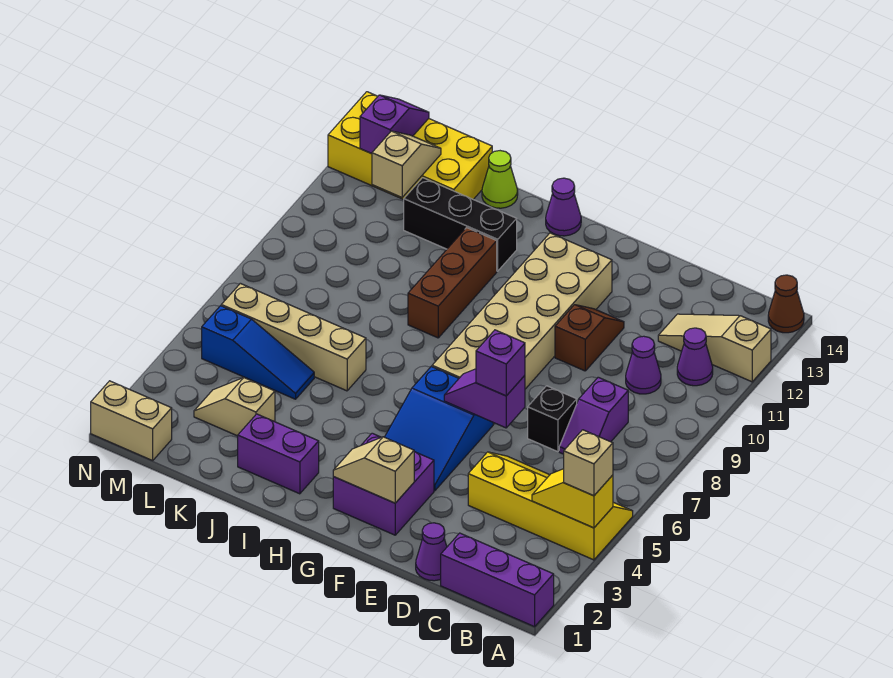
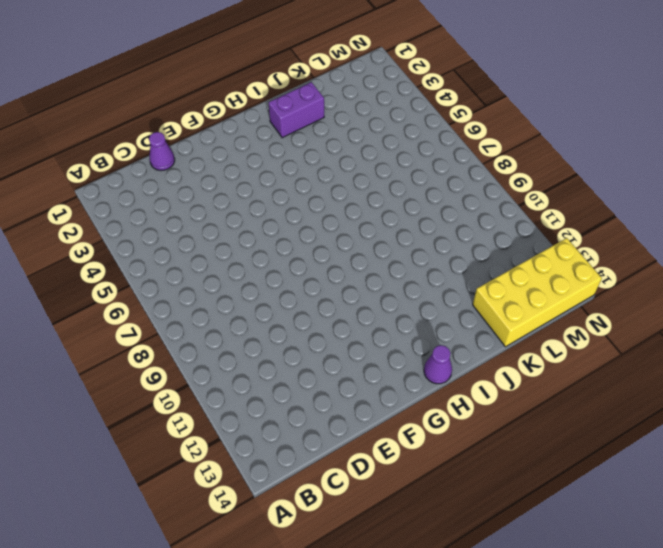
none -> purple brick A1:C1 level 1
none -> yellow slope A4:D5 level 1 top 4
none -> tan slope A12:C12 level 1 top A
none -> brown cone A14 level 1

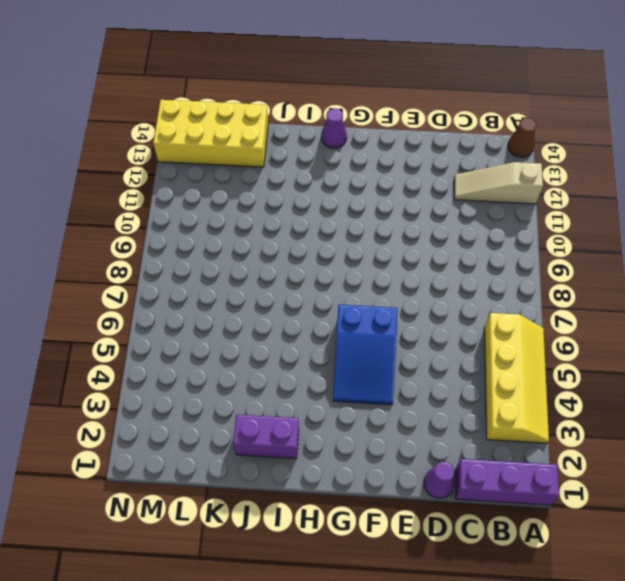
yellow slope A3:B6 level 1 top B -> yellow slope A4:D5 level 1 top 4
none -> purple cone B11 level 1
none -> purple slope C7:C8 level 1 top 8
none -> purple cone C10 level 1
none -> black brick D7 level 1

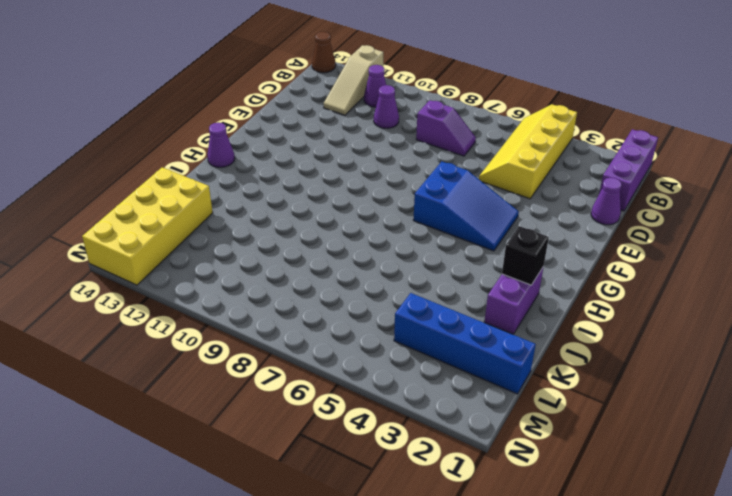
black brick I2 level 2 -> black brick D7 level 1
blue brick L1:L4 level 1 -> tan slope K3:L3 level 1 top K
none -> brown slope E10:E11 level 1 top 10
none -> purple brick F2:G3 level 1
none -> tan brick F7:G12 level 1
none -> brown brick I9:I11 level 1

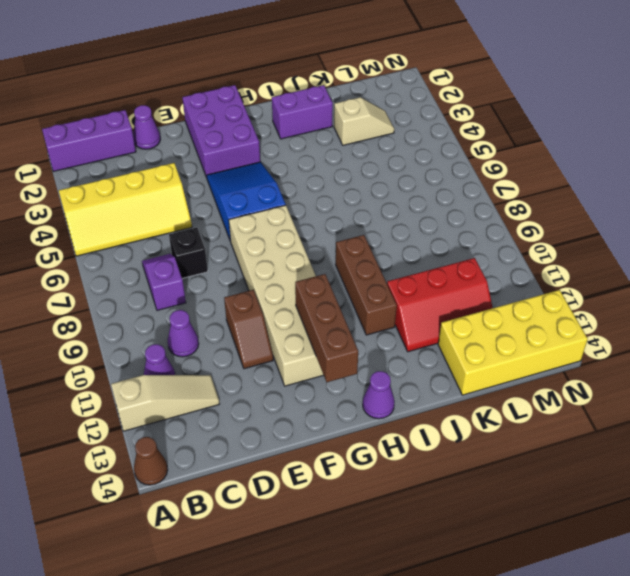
purple brick F1:G3 level 1 -> purple brick F2:G3 level 1
brown brick G11:G13 level 2 -> none
red slope J11:L12 level 1 top 11 -> black brick I12:K12 level 1
none -> tan brick J6:M6 level 1
none -> lime cone J14 level 1
none -> blue slope K5:M5 level 1 top M
none -> tan brick M1:N1 level 1

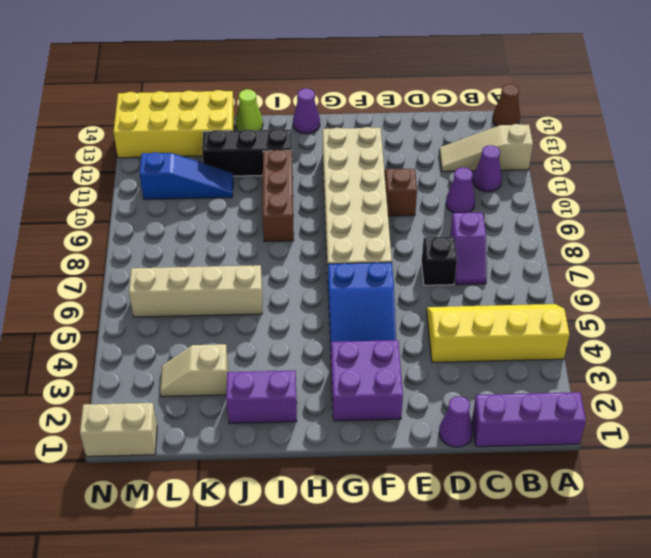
blue slope K11:M11 level 1 top M -> blue slope K5:M5 level 1 top M
none -> yellow slope A4:B4 level 2 top A
none -> purple slope E6:F6 level 2 top E
none -> tan slope F2:G2 level 2 top F
none -> tan slope L12:L13 level 2 top 12

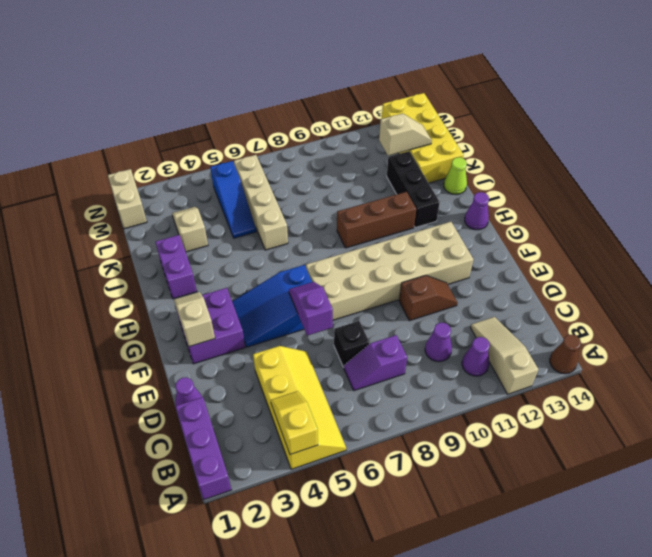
none -> purple slope M13:M14 level 2 top 13
none -> tan brick A4 level 3
none -> purple brick E6 level 3

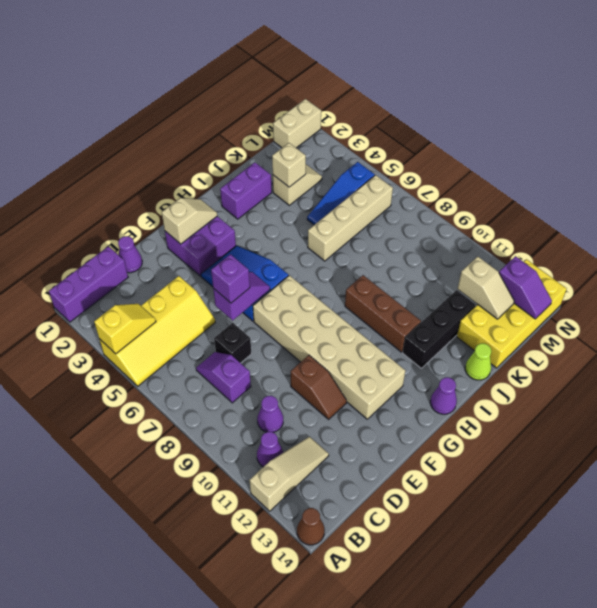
tan brick K3 level 2 -> tan brick A4 level 3

